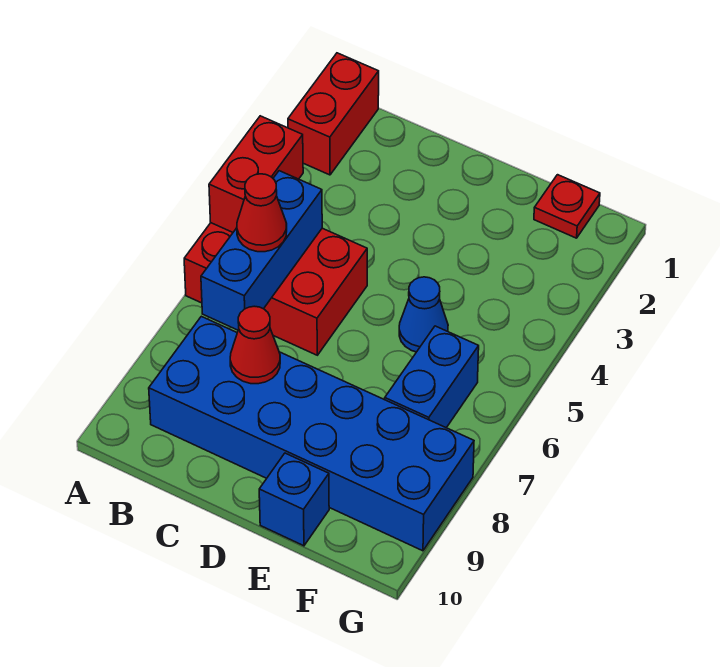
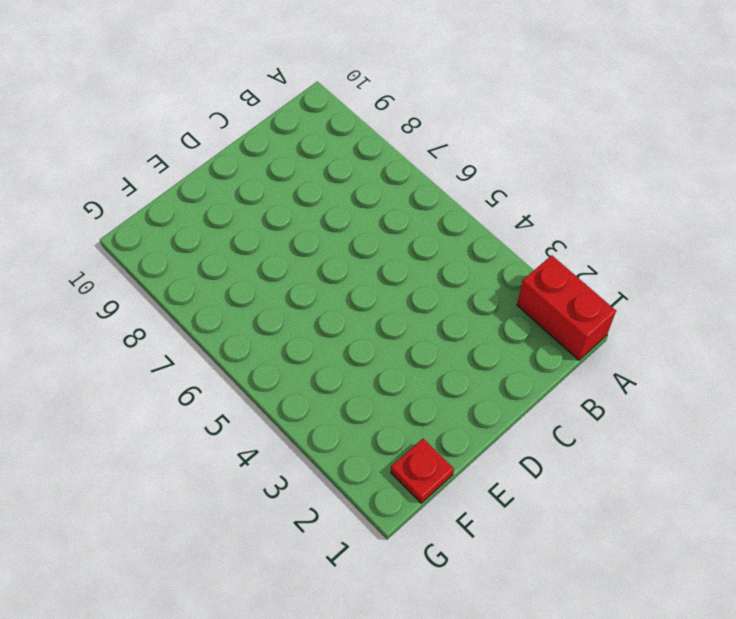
none -> red brick A5:C6 level 1
none -> blue brick B8:G9 level 1

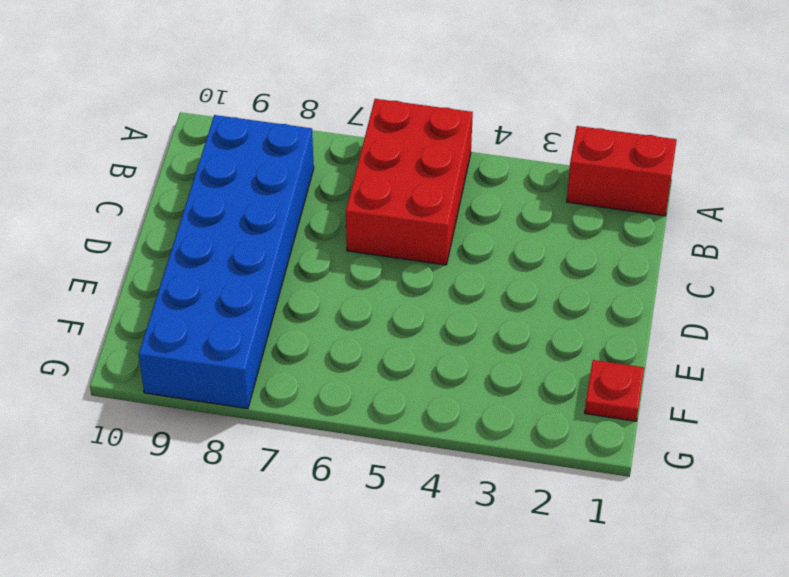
none -> blue cone E5 level 1
none -> blue brick E10 level 1

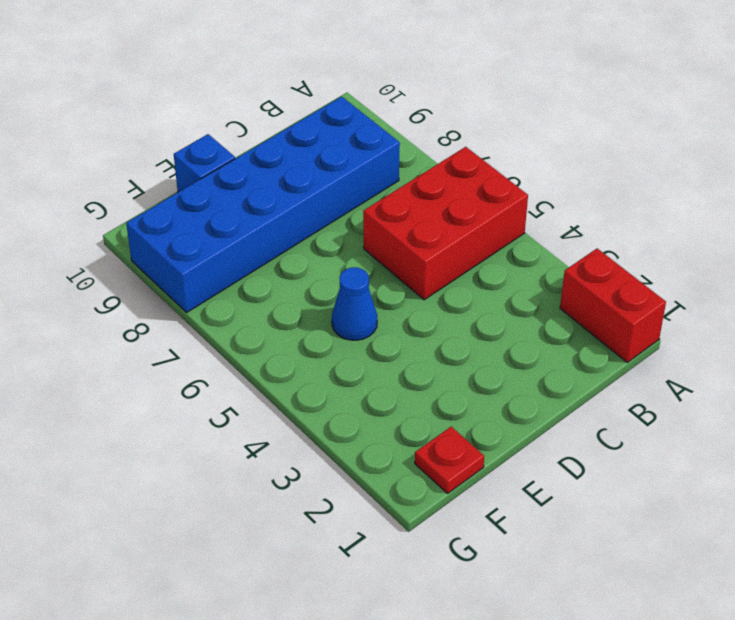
none -> blue brick F6:F7 level 1
none -> red brick A4:A5 level 2

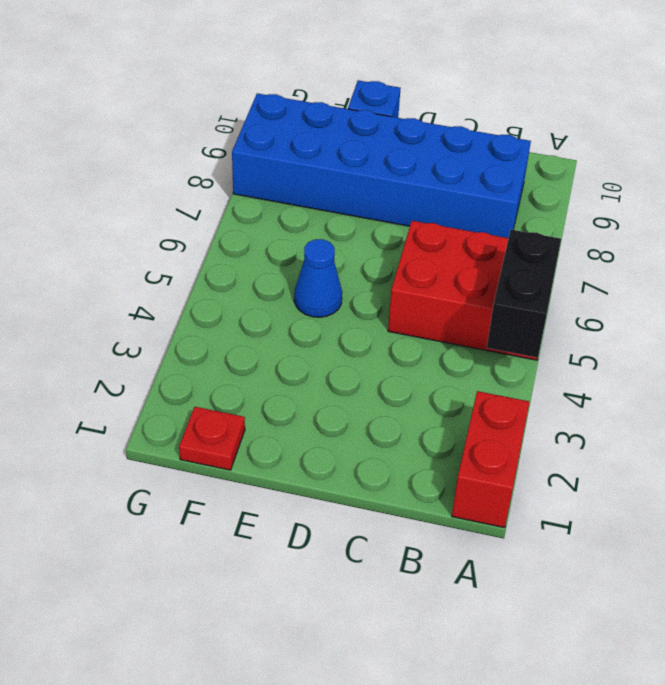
black brick A4:A5 level 2 -> red brick A4:A5 level 2
none -> blue brick F6:F7 level 1
none -> blue brick B5:B7 level 2

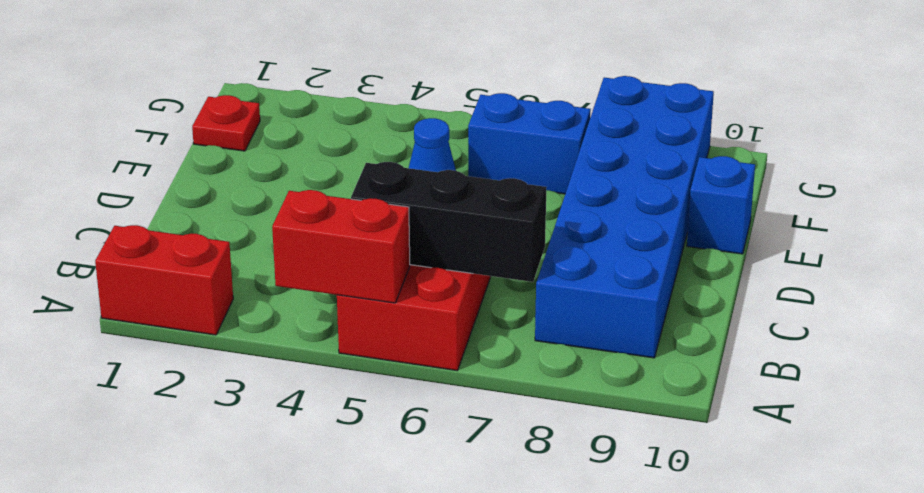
black brick B5:B7 level 2 -> blue brick B5:B7 level 2
none -> red cone C8 level 2
none -> red cone B6 level 3

